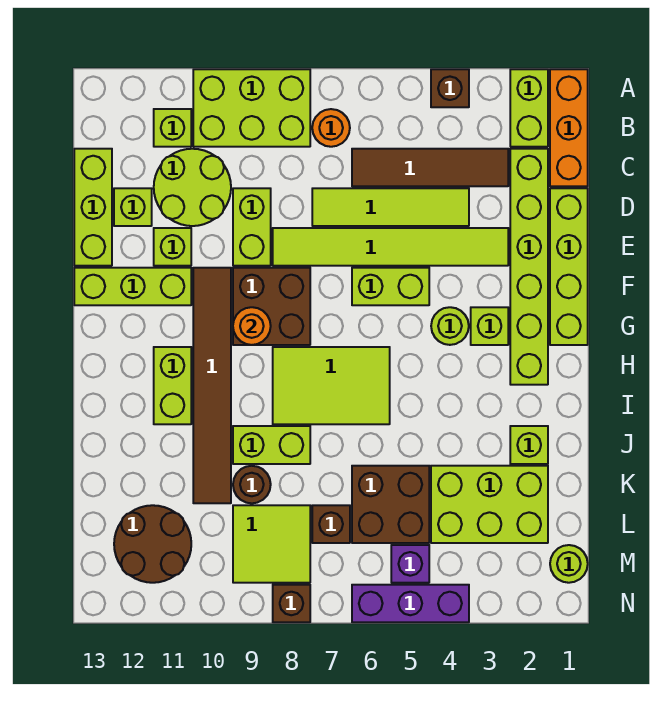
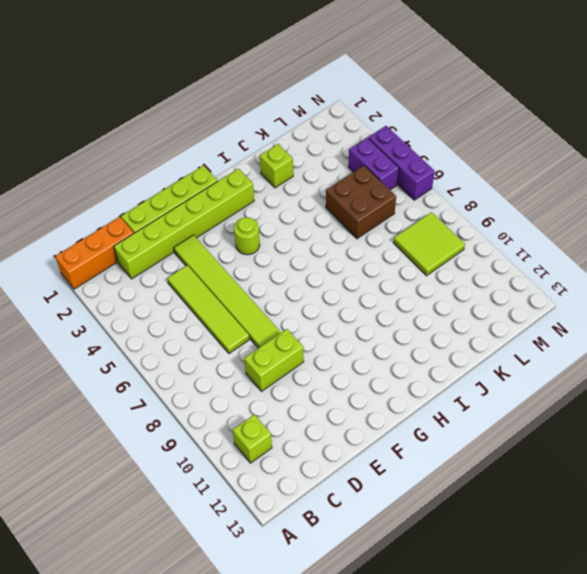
purple brick M4:M5 level 1 -> purple brick M5 level 1
none -> lime brick A2:B2 level 1
none -> brown brick A4 level 1
none -> lime brick A8:B10 level 1
none -> orange round brick B7 level 1

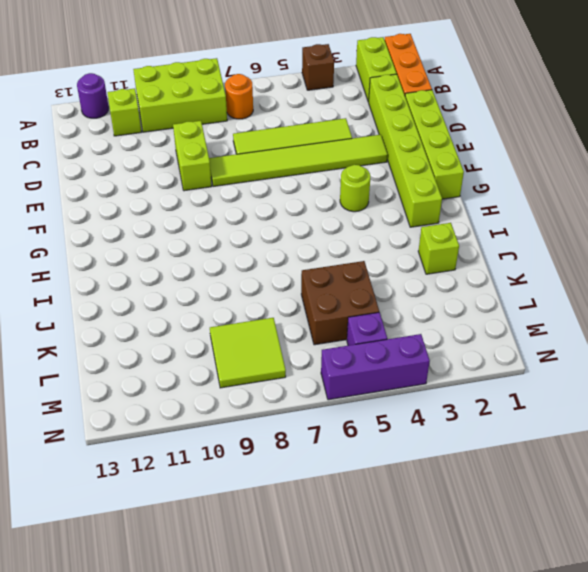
purple round brick A12 level 1 -> none
none -> brown tile C3:C6 level 1
none -> lime round brick C10:D11 level 1
none -> lime brick C13:E13 level 1
none -> lime brick D12 level 1

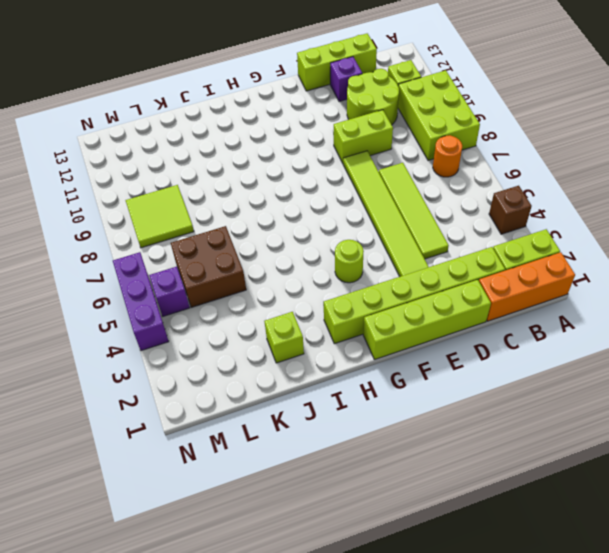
purple brick D12 level 1 -> lime brick D12 level 1
none -> brown tile C3:C6 level 1
none -> lime brick E11 level 1
none -> lime brick F5:F6 level 1
none -> brown brick F8:G9 level 1

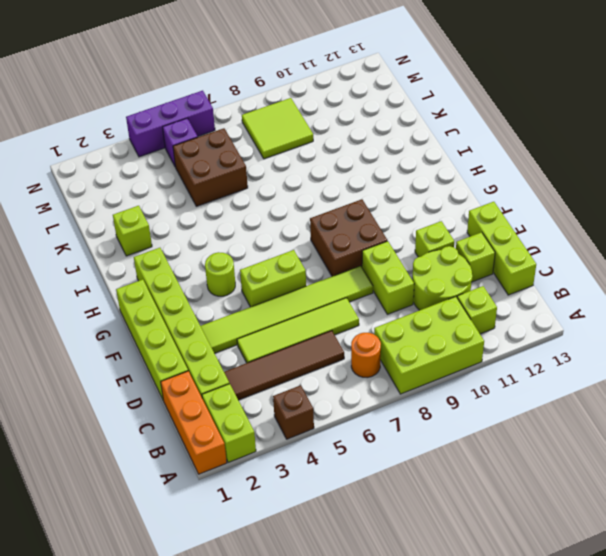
none -> brown tile F10:K10 level 1
none -> lime brick F11:F13 level 1
none -> lime brick G3 level 1
none -> lime tile H6:I8 level 1

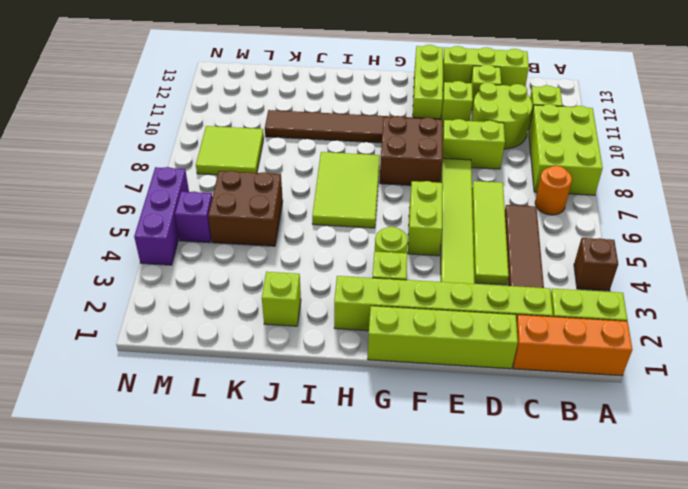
none -> lime brick H11:I11 level 1
none -> lime brick J8:J9 level 1
none -> lime brick K2:L4 level 1
none -> brown round brick K9 level 1

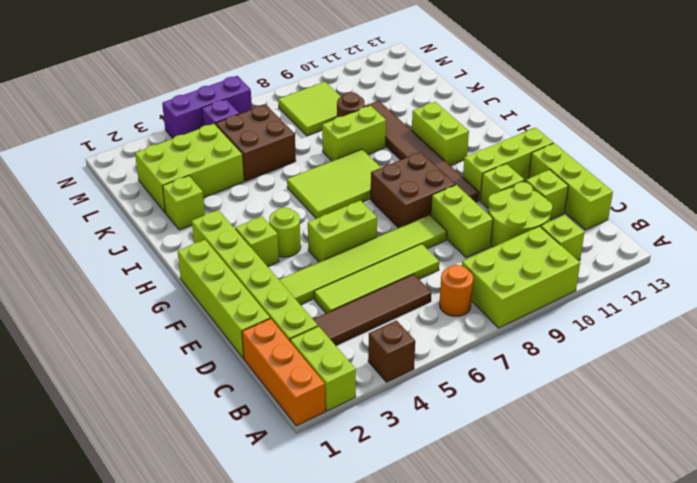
none -> brown brick L7 level 1
none -> brown round brick L11:M12 level 1
none -> lime round brick M1 level 1
none -> brown brick N8 level 1

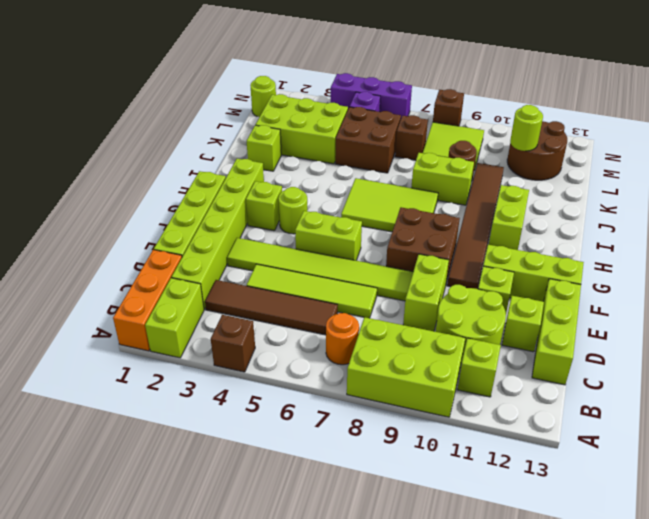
lime round brick L11 level 2 -> none
none -> orange round brick G9 level 2

